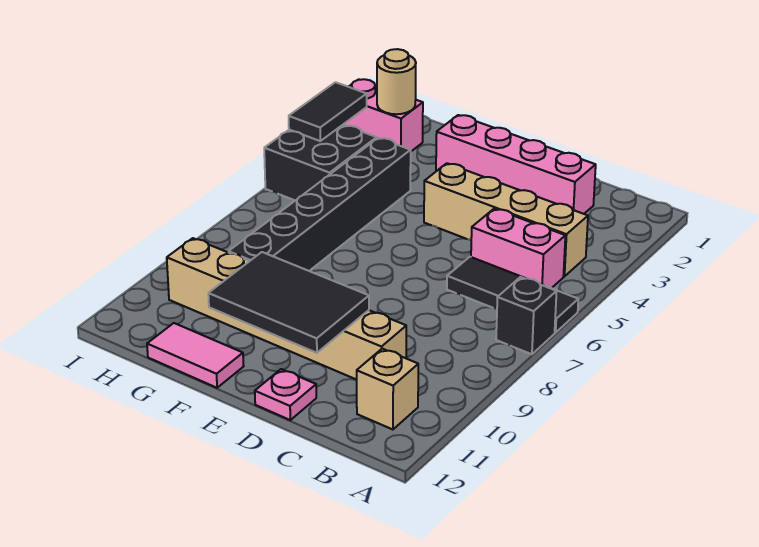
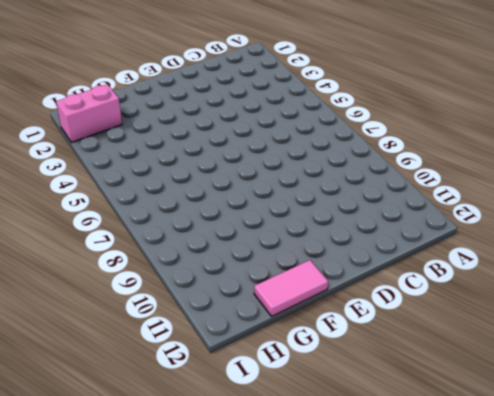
none -> black tile A6:C6 level 1
none -> black brick A7 level 1
none -> tan brick B4:E4 level 1

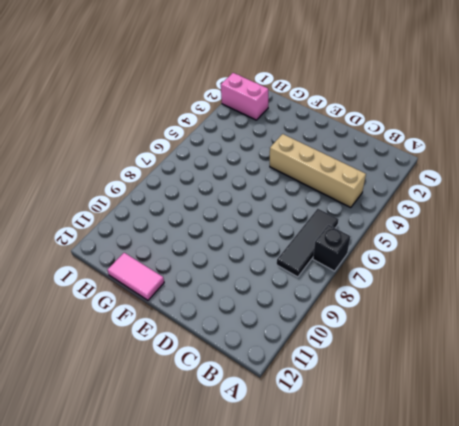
black tile B6:B8 level 1 -> black tile A6:C6 level 1
none -> pink brick B5:C5 level 1
none -> tan brick B11 level 1
none -> pink brick C2:F2 level 1

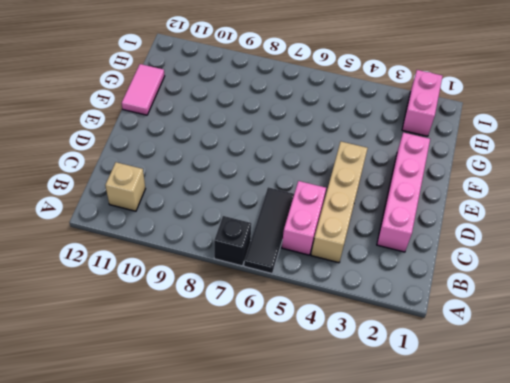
none -> tan brick C10:H10 level 1
none -> pink plate D12 level 1
none -> black brick G4:G9 level 1

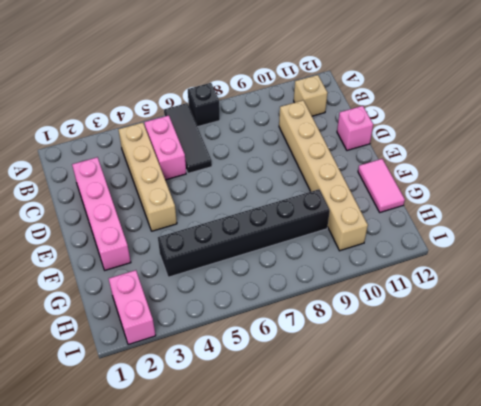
pink brick D12 level 1 -> pink plate D12 level 1
none -> black brick H4:I5 level 1
none -> black tile D10:F11 level 2
none -> tan round brick H2 level 2

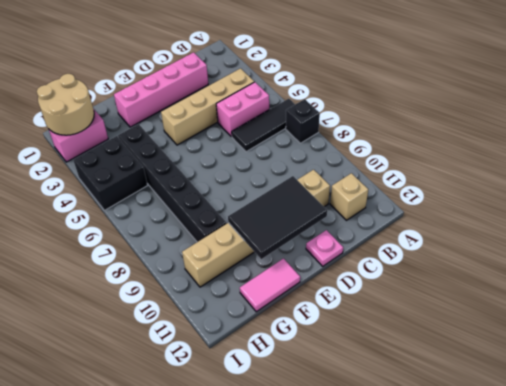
tan round brick H1:I2 level 2 -> tan round brick H2 level 2
none -> black tile I3:I4 level 2

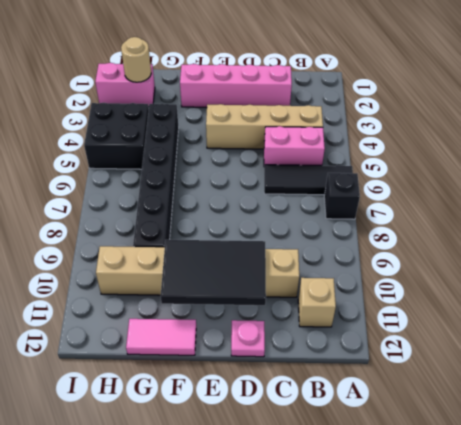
none -> black tile I3:I4 level 2

